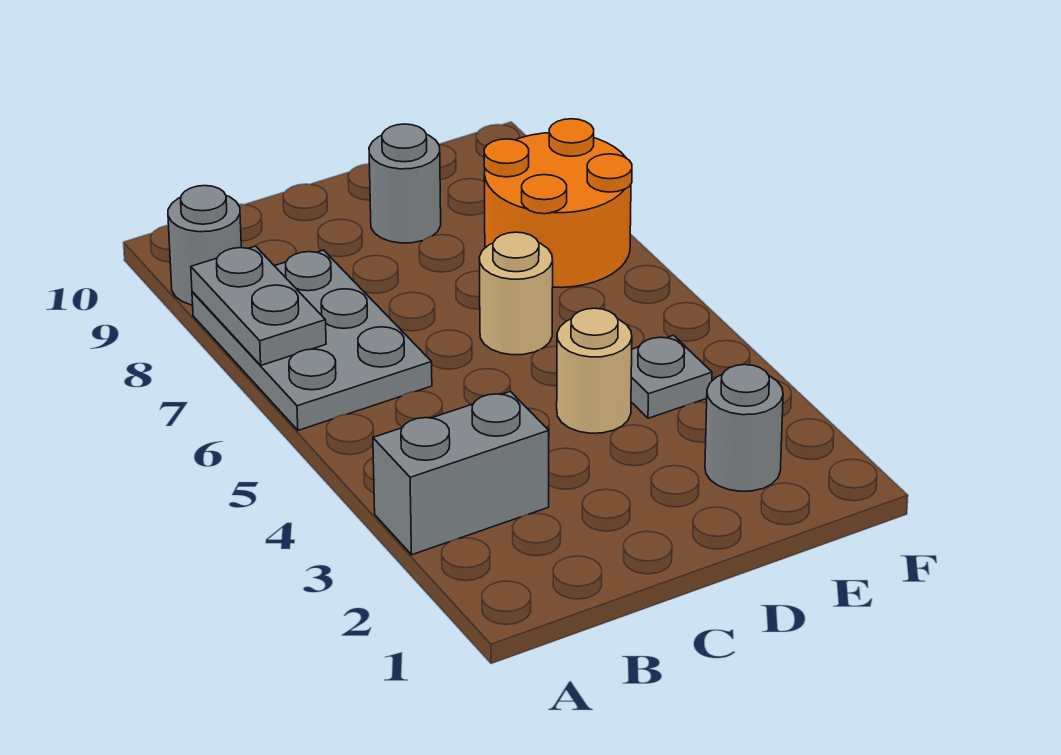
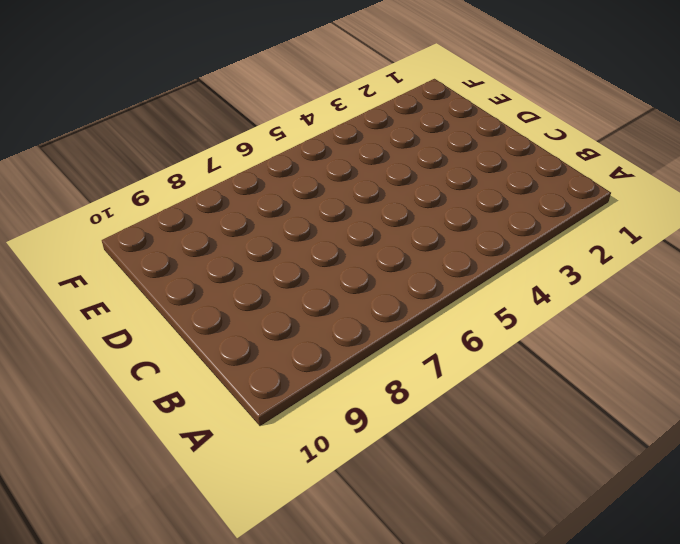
none -> grey brick A3:B3 level 1
none -> grey plate A6:B8 level 1

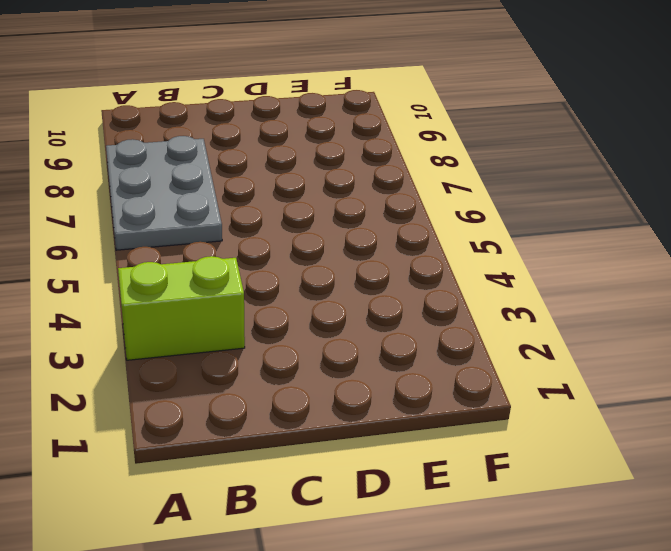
lime brick A3:B3 level 1 -> grey brick A3:B3 level 1
none -> grey round brick A9 level 1
none -> tan round brick D4 level 1

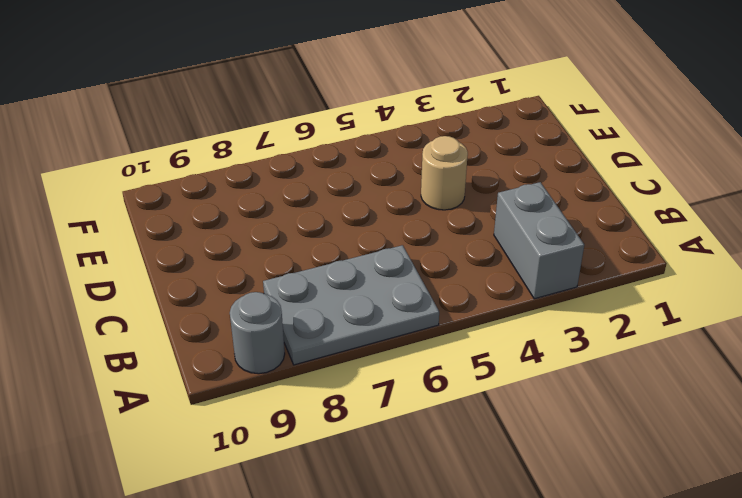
none -> tan round brick D6 level 1
none -> grey round brick D9 level 1

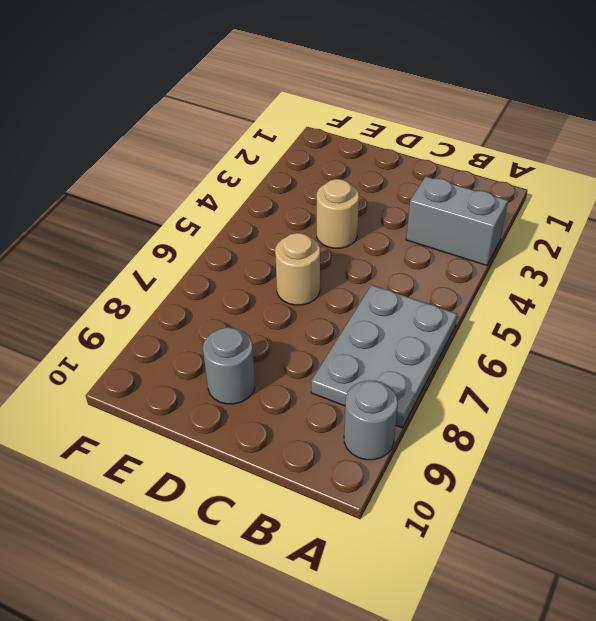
none -> grey round brick E2 level 1
none -> grey plate E4 level 1

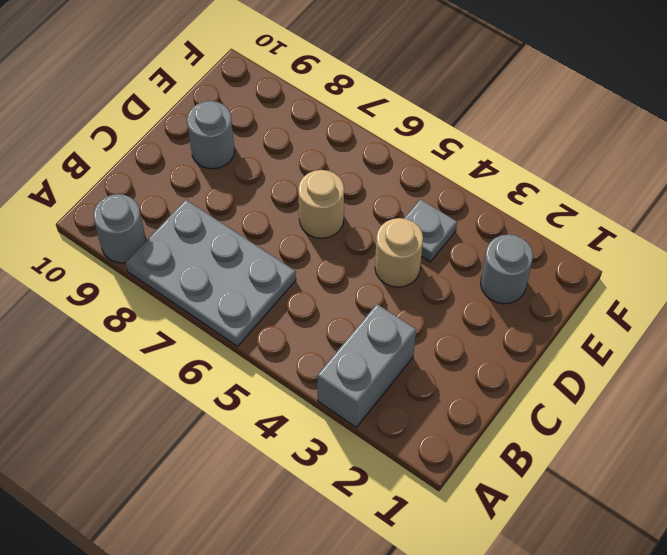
none -> orange round brick E7:F8 level 1
none -> grey plate A7:A8 level 2

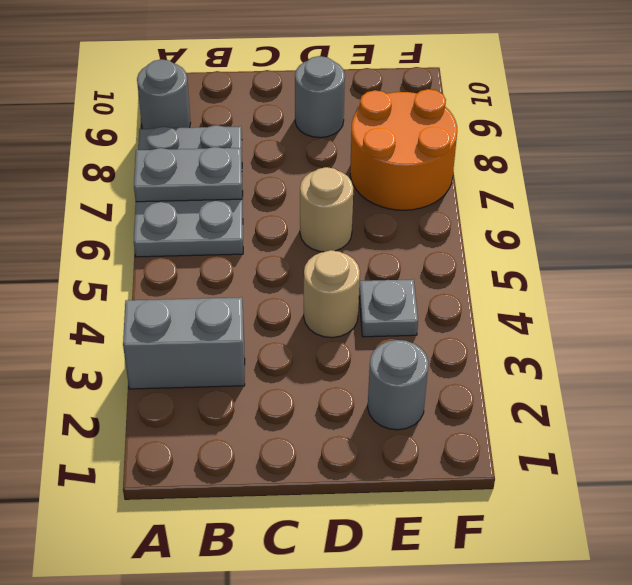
grey plate A7:B7 level 2 -> grey plate A7:A8 level 2

